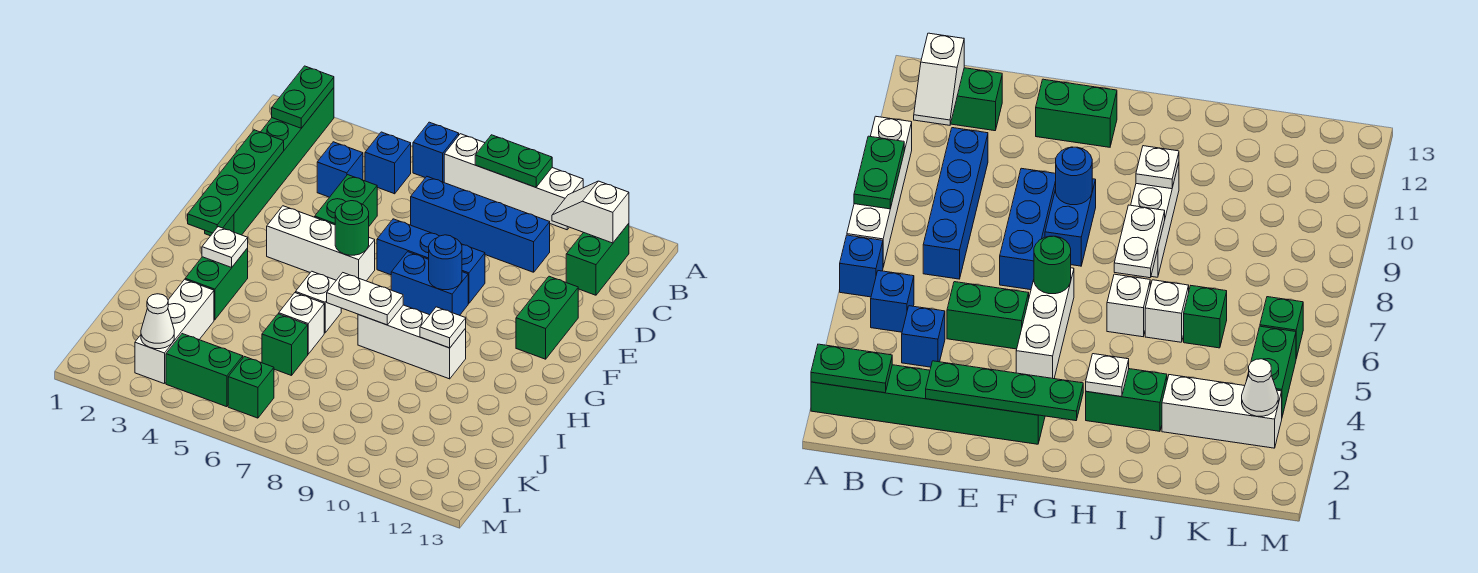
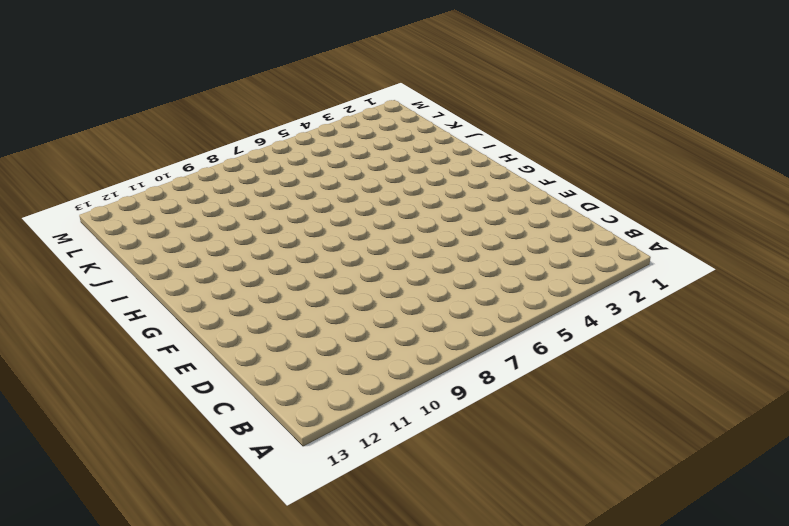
none -> green brick A2:F2 level 1
none -> blue brick A6 level 1
none -> white brick A7:A10 level 1
none -> blue brick B5 level 1

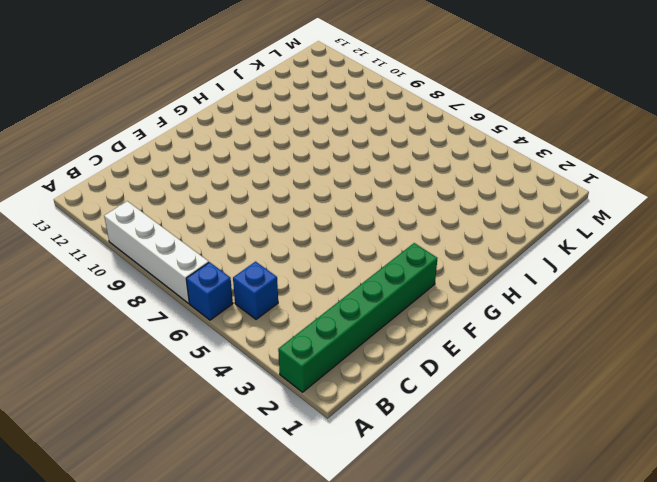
none -> green brick B12:C12 level 1
none -> blue brick C4 level 1
none -> blue brick C7:C10 level 1
none -> green brick D5:E5 level 1

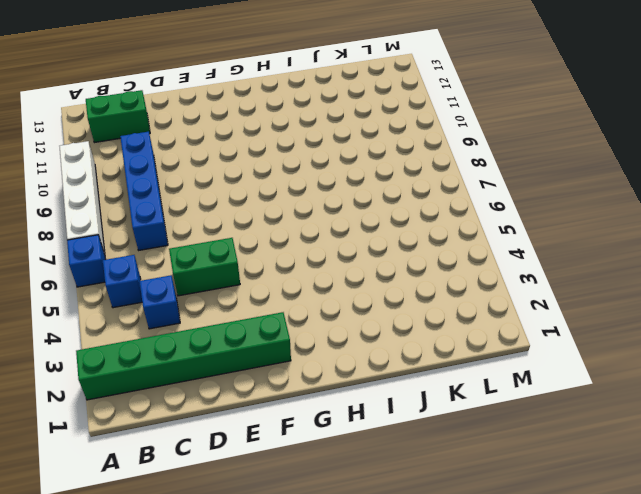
none -> blue brick E7:E9 level 1
none -> green brick E12:F12 level 1
none -> white brick F4:F6 level 1
none -> blue brick F8:F9 level 1

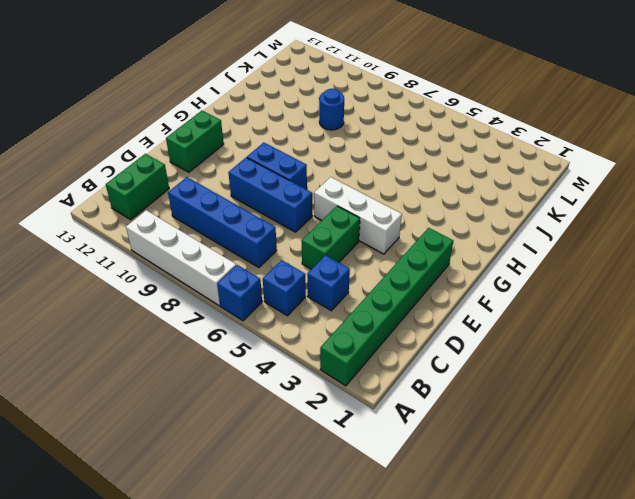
blue round brick J9 level 1 -> blue round brick F9 level 2
none -> green brick H3:I3 level 1
none -> white brick H6 level 1
none -> white brick H8:H10 level 1
none -> white brick I6 level 1

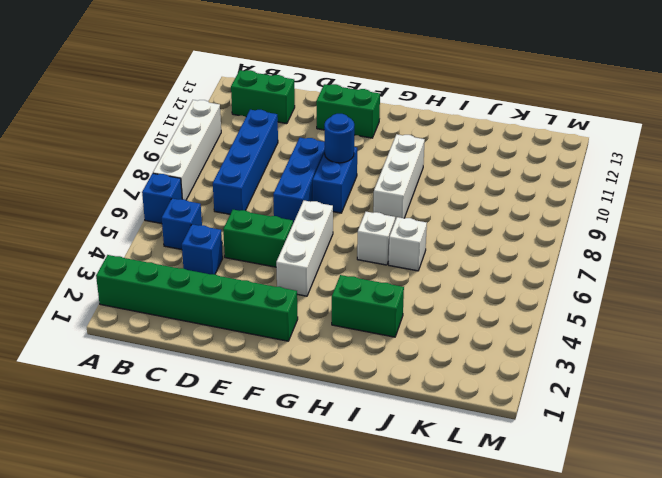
none -> white brick J3:L3 level 1
none -> green brick J6 level 1
none -> green brick L4:L5 level 1
none -> green brick L6 level 1

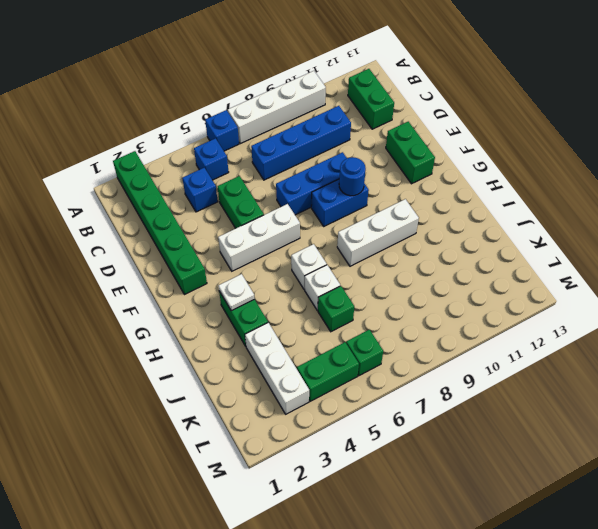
none -> green plate A2:B2 level 2
none -> green plate A8:A9 level 2
none -> white slope B11:B12 level 2 top 12
none -> green plate D2:G2 level 2

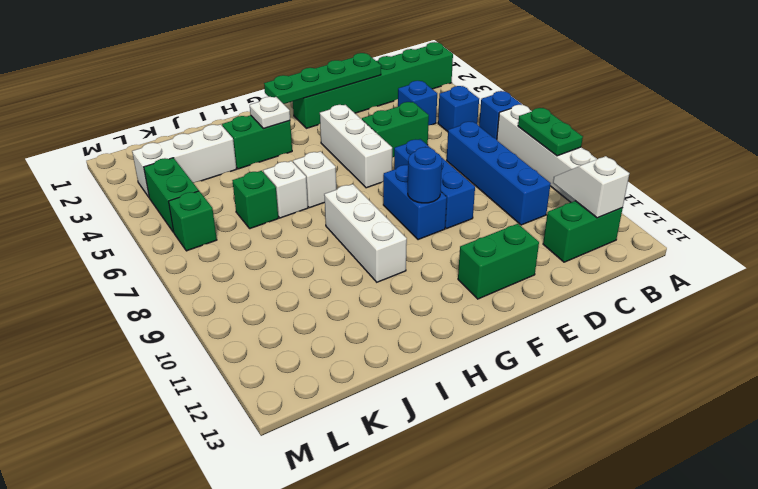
none -> green plate A2:B2 level 2
none -> green round brick F6 level 2
none -> white plate H7:H8 level 2
none -> white plate H10 level 2

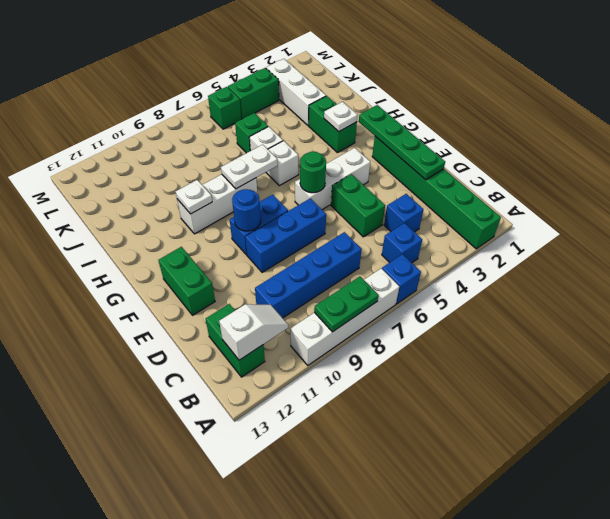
none -> green plate A2:B2 level 2
none -> white cone L3 level 2

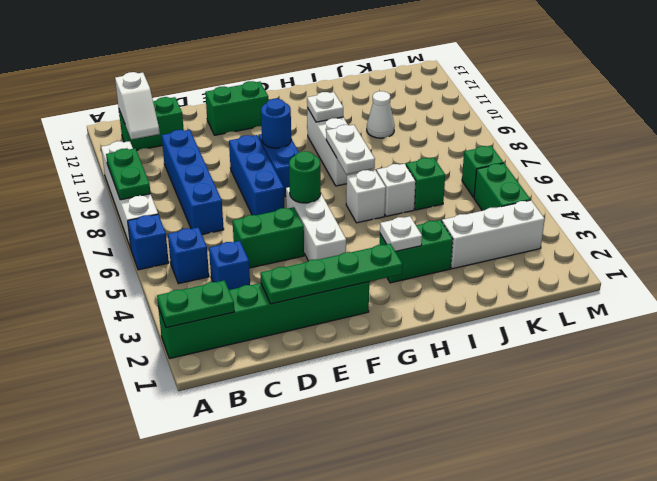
white cone J10 level 1 -> white cone L3 level 2

